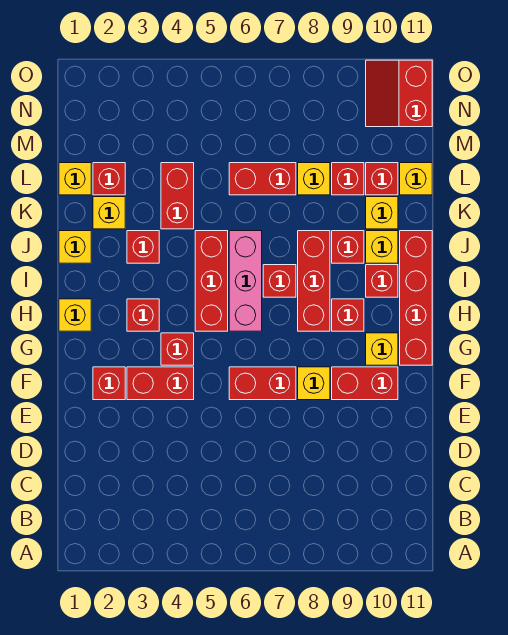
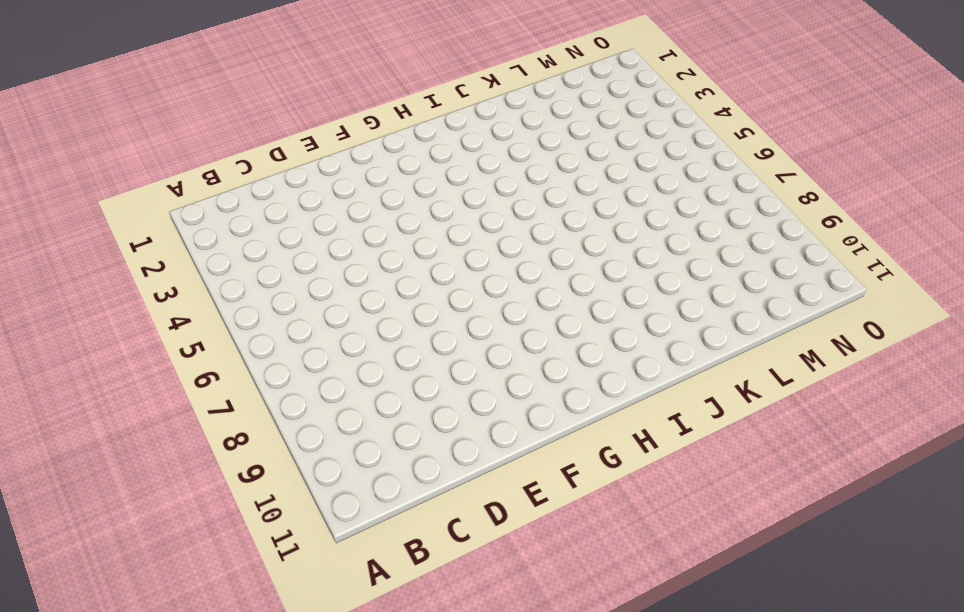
none -> red brick F2 level 1
none -> red brick F3:F4 level 1
none -> red brick F6:F7 level 1
none -> yellow brick F8 level 1

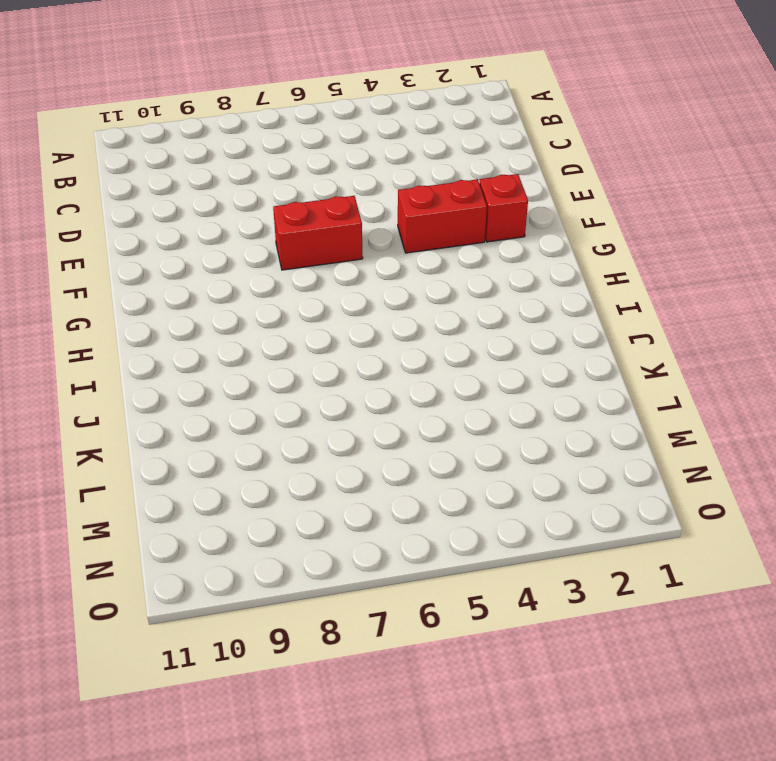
none -> yellow brick F8 level 1
none -> red brick F9:F10 level 1
none -> red brick G4 level 1
none -> yellow brick G10 level 1

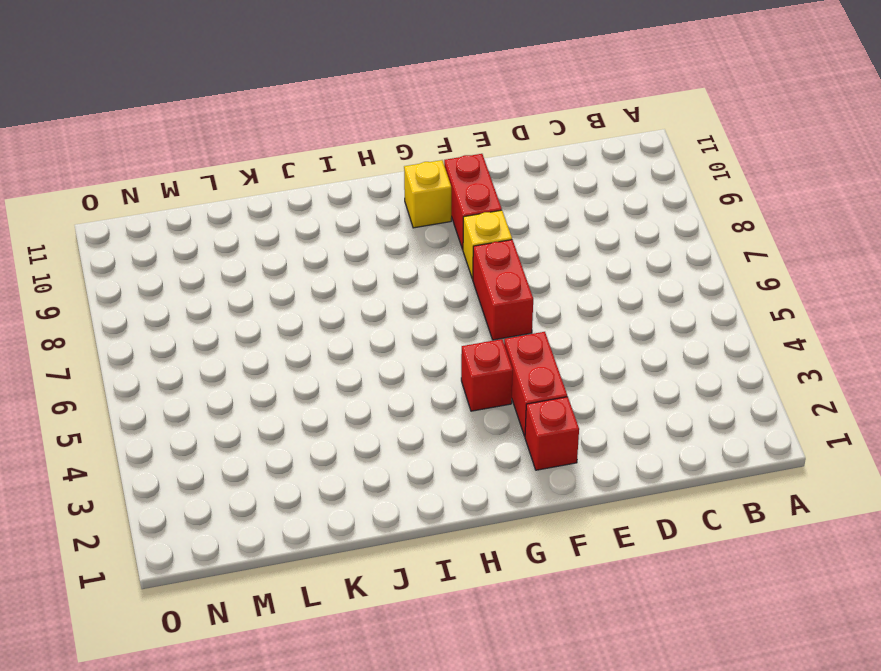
none -> red brick G11:J11 level 1
none -> yellow brick H1 level 1
none -> red brick H3 level 1
none -> red brick H5:J5 level 1

